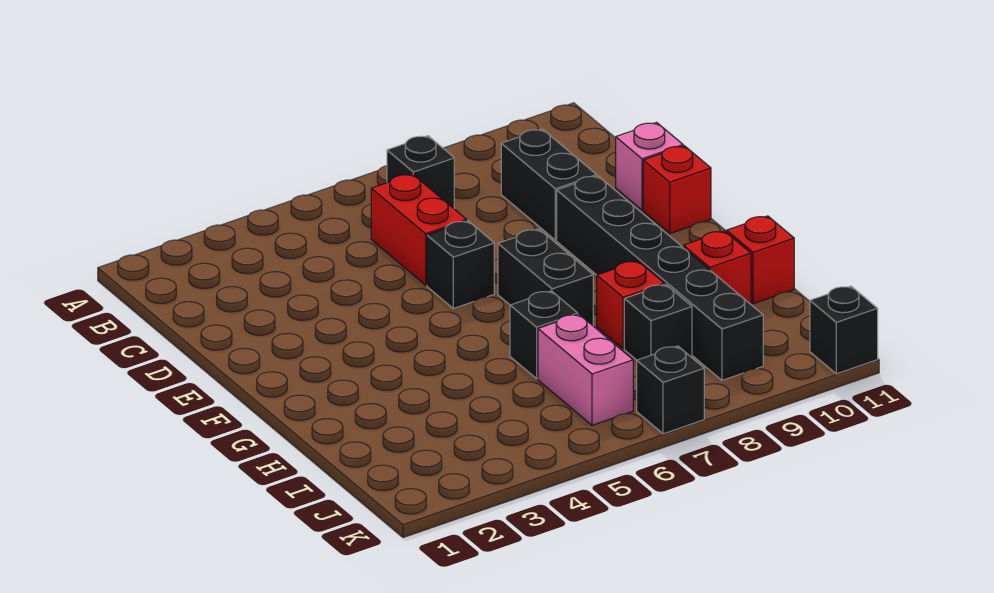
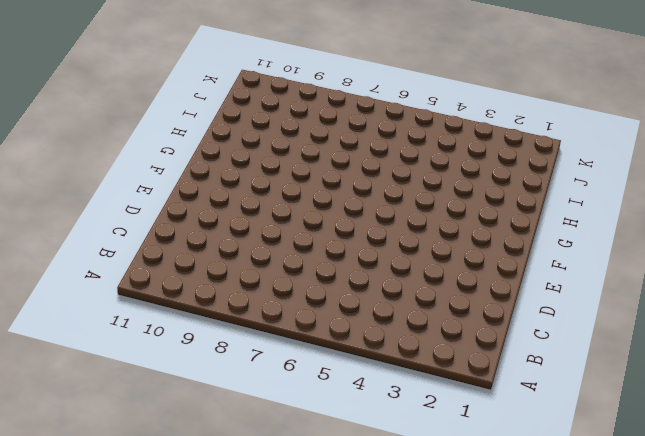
none -> black brick B7 level 1
none -> red brick C6:D6 level 1
none -> black brick C9:D9 level 1

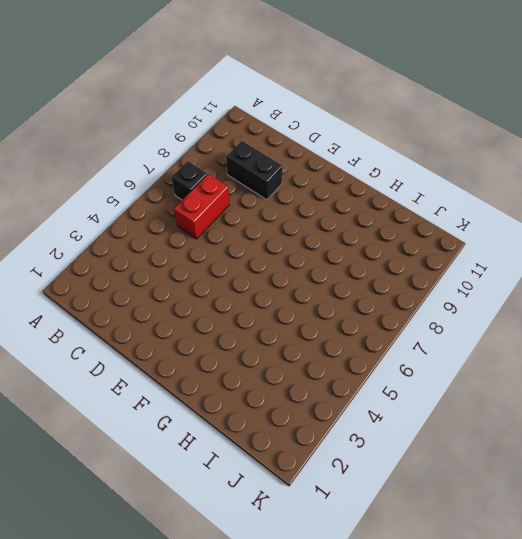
red brick C6:C7 level 1 -> red brick C6:D6 level 1
none -> pink brick D11 level 1
none -> black brick E6 level 1
none -> black brick E9:J9 level 1

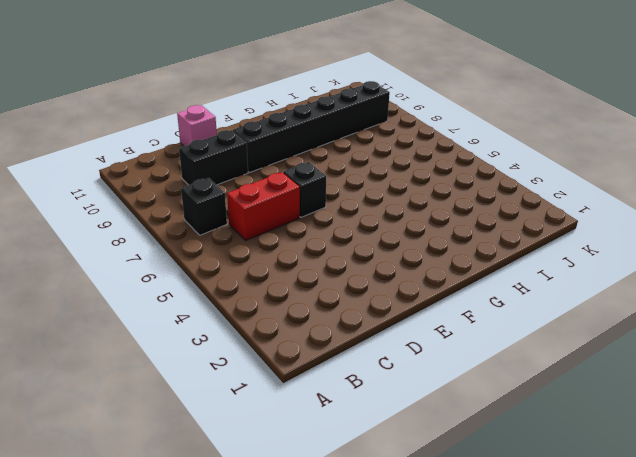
none -> red brick E11 level 1
none -> black brick F7:G7 level 1
none -> black brick H6 level 1

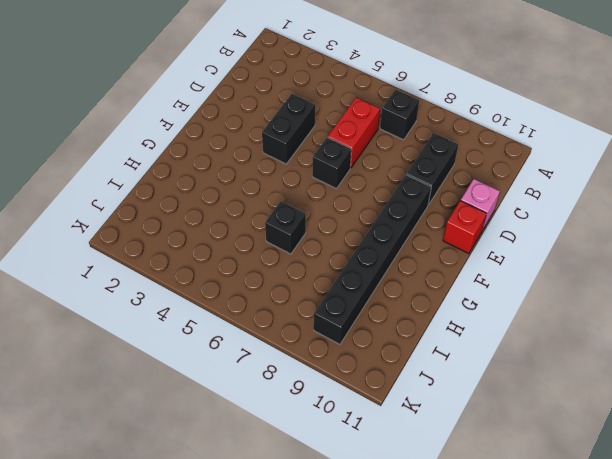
black brick D4:E4 level 1 -> black brick F7:G7 level 1
none -> red brick H8 level 1
none -> red brick H10 level 1
none -> red brick H11 level 1

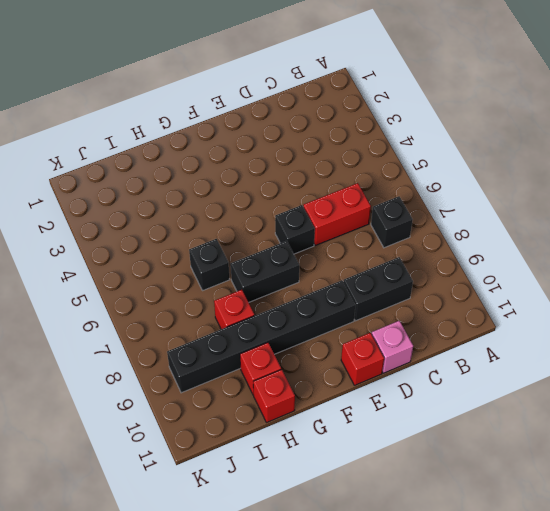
none -> pink brick I6:J6 level 1
none -> black brick I8 level 1
none -> black brick K7 level 1

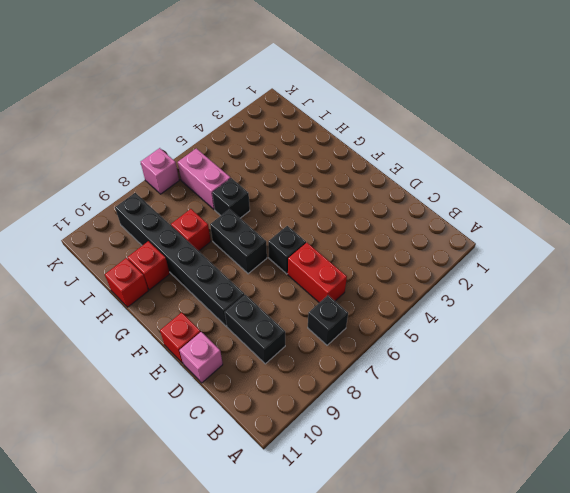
pink brick K7 level 1 -> black brick K7 level 1
none -> black brick I8 level 1
none -> black brick K11 level 1

